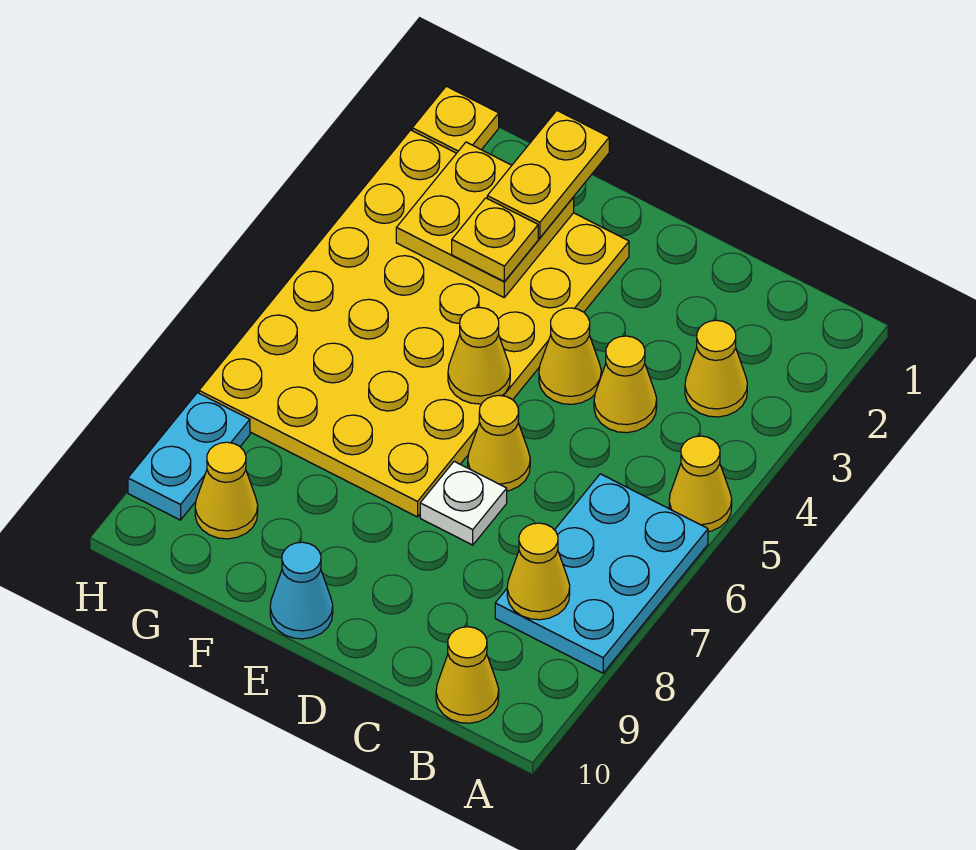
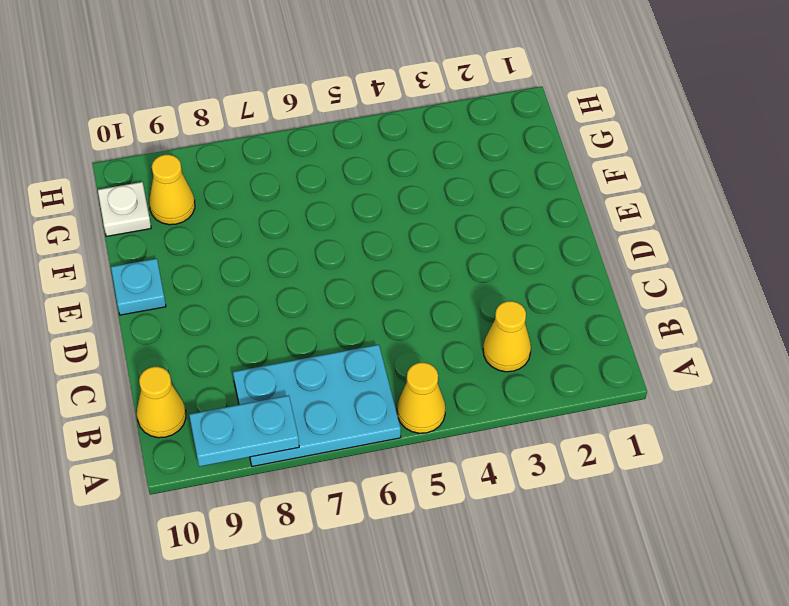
cyan plate A8:A9 level 2 -> cyan plate H8:H9 level 1
cyan plate E10 level 1 -> cyan cone E10 level 1
white plate G10 level 1 -> white plate D7 level 1
none -> yellow cone C4 level 1
none -> yellow cone D4 level 1
none -> yellow cone D6 level 1

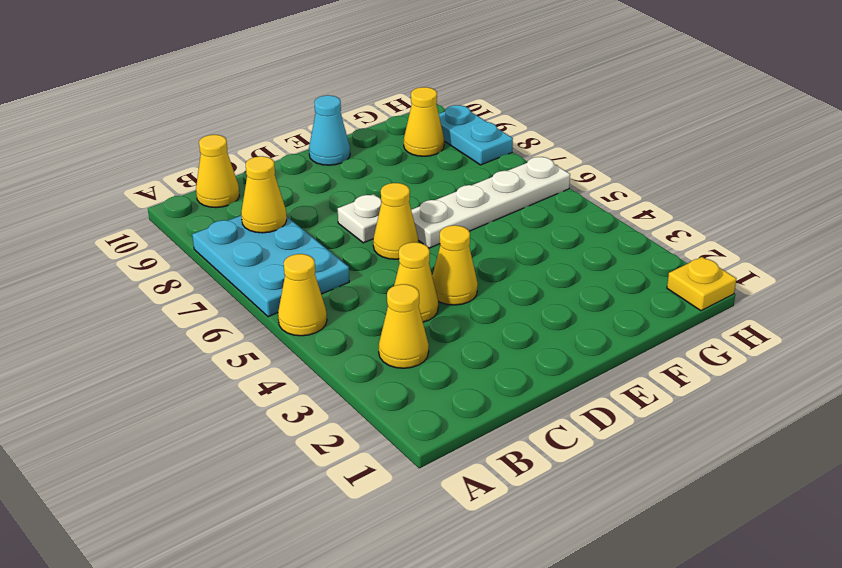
white plate E6:H6 level 1 -> yellow plate E2:H7 level 1
none -> yellow cone E5 level 2
none -> yellow plate F2:G3 level 2
none -> yellow plate F1:F2 level 3

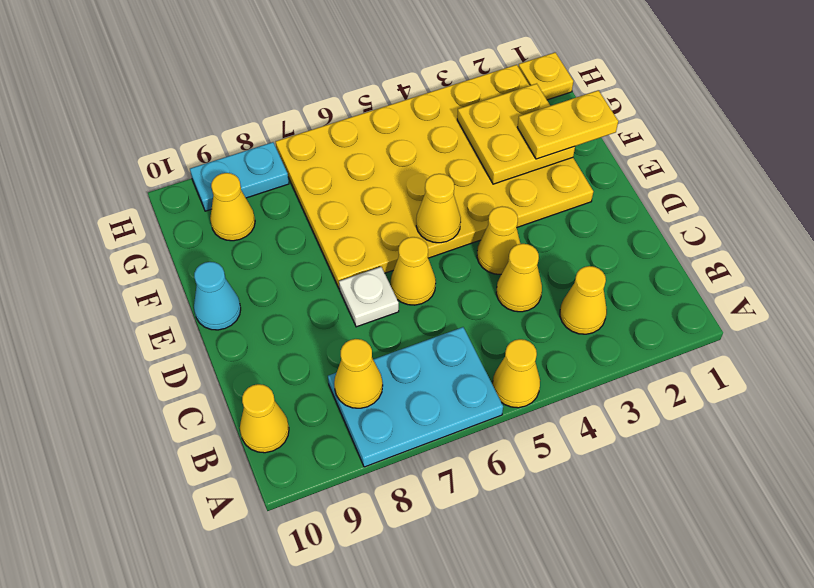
none -> yellow plate F3 level 3

